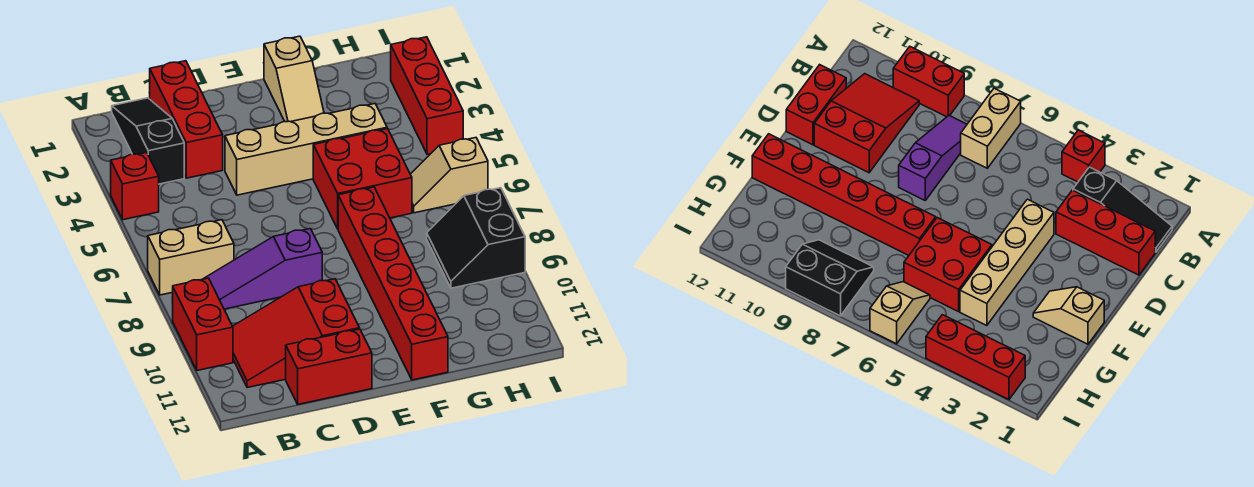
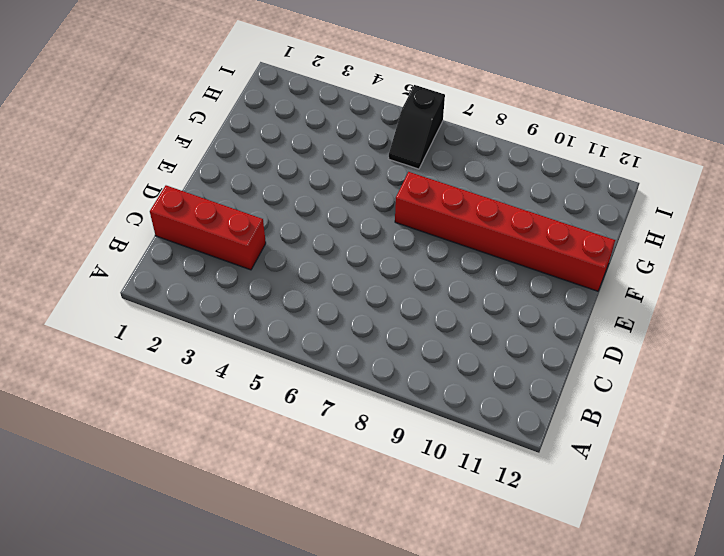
black slope H6:I6 level 1 top I -> tan slope H6:I6 level 1 top I
none -> red brick A4 level 1
none -> tan brick A7:B7 level 1
none -> red brick A9:A10 level 1

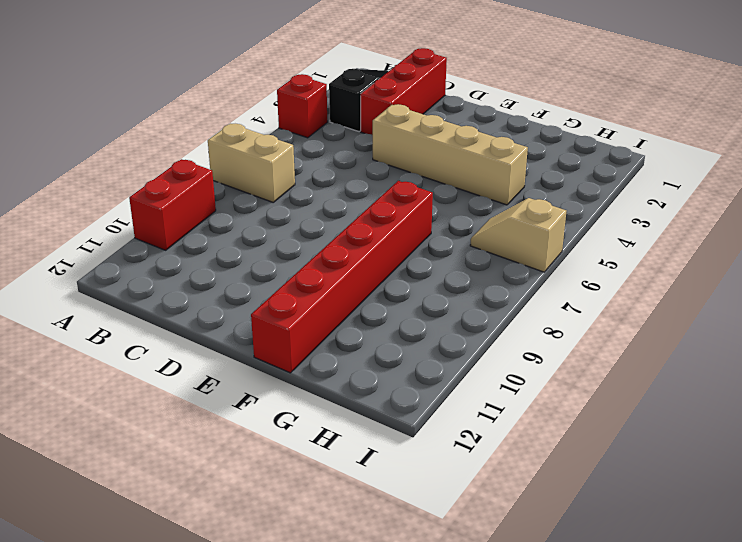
none -> purple slope B8:D8 level 1 top D
none -> red slope B10:D11 level 1 top D
none -> red brick C12:D12 level 1

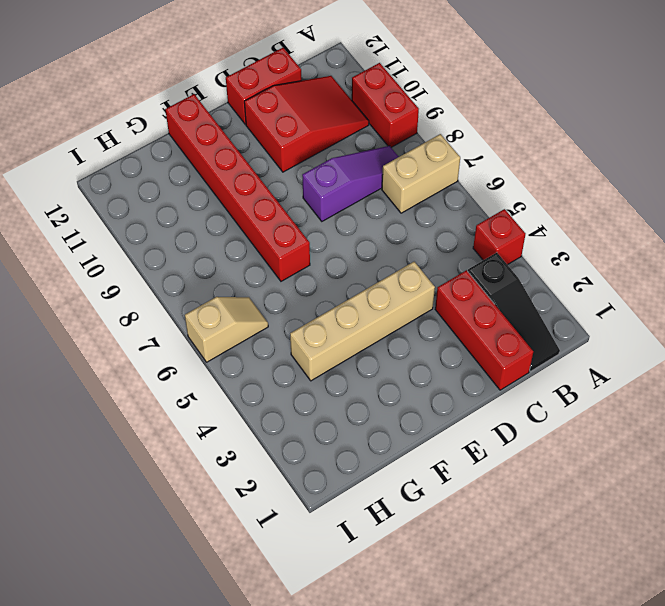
none -> tan slope F1:F2 level 1 top 1
none -> red brick F5:G6 level 1
none -> black slope H8:I9 level 1 top I

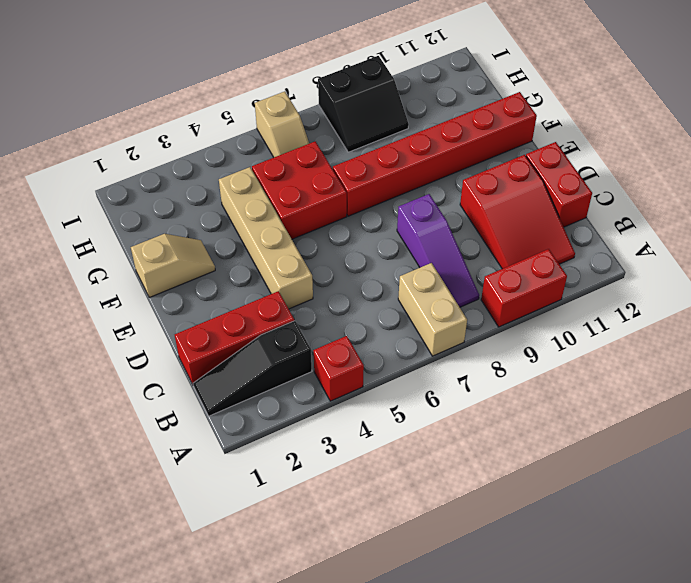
none -> red brick I2:I4 level 1

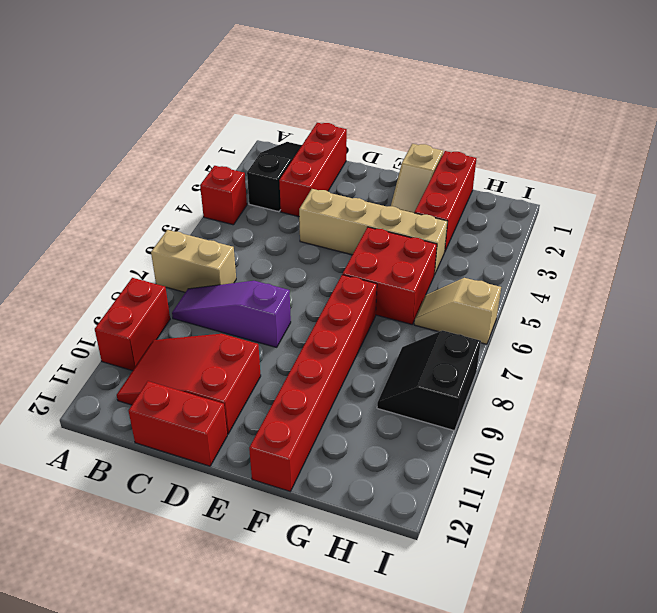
red brick G1:G3 level 1 -> red brick I2:I4 level 1

